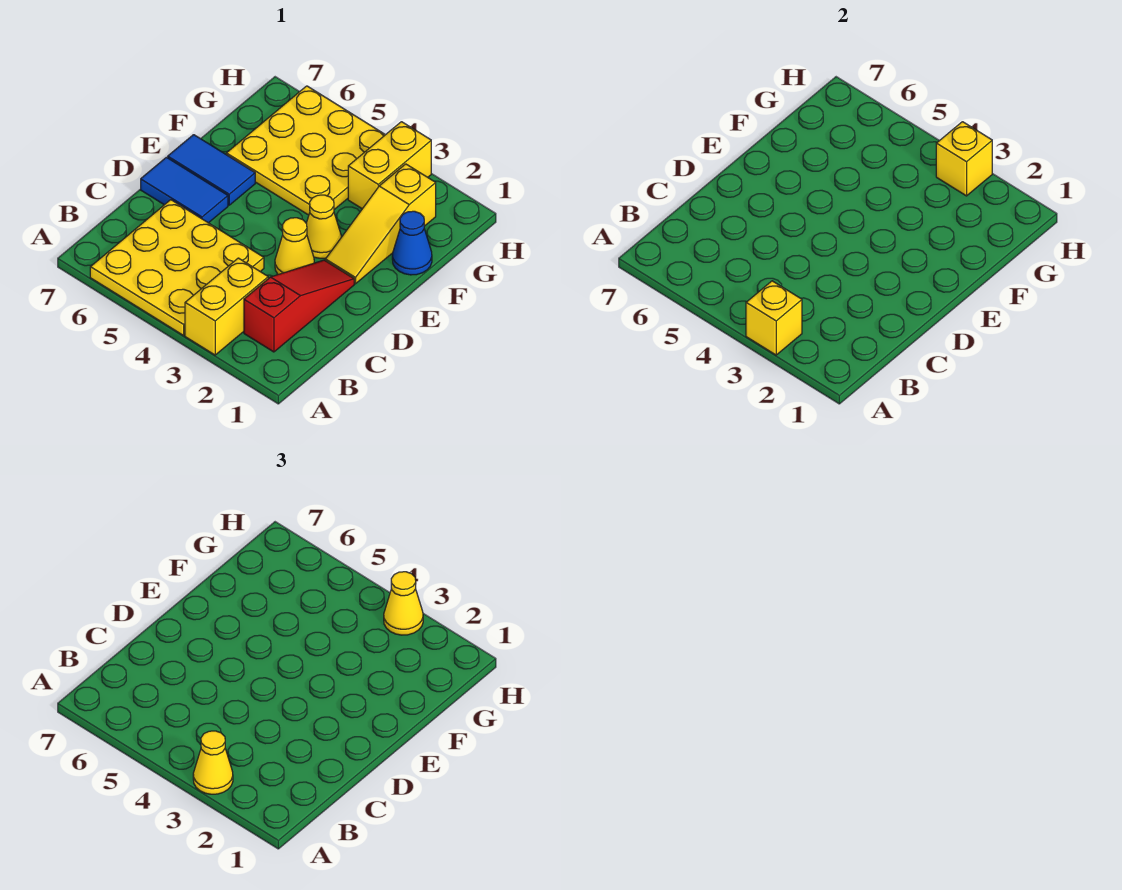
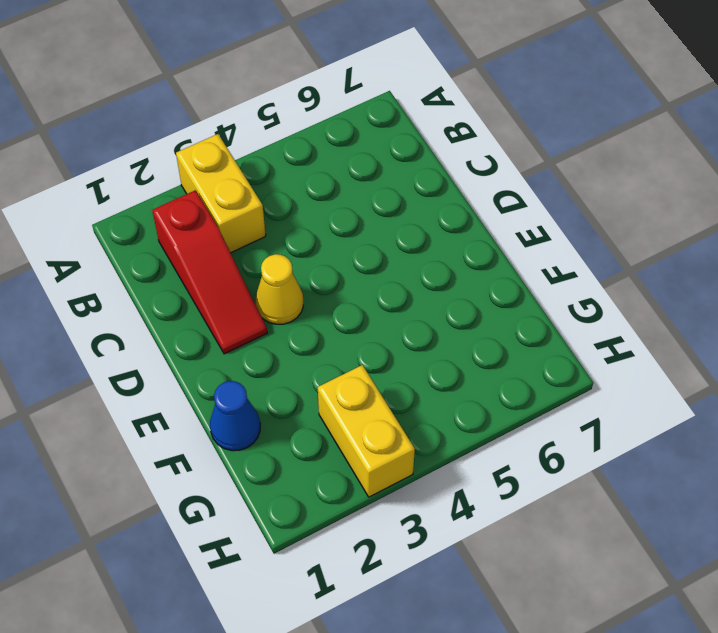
none -> yellow plate A4:C6 level 1
none -> blue tile D6:D7 level 1
none -> yellow slope E2:G2 level 1 top G

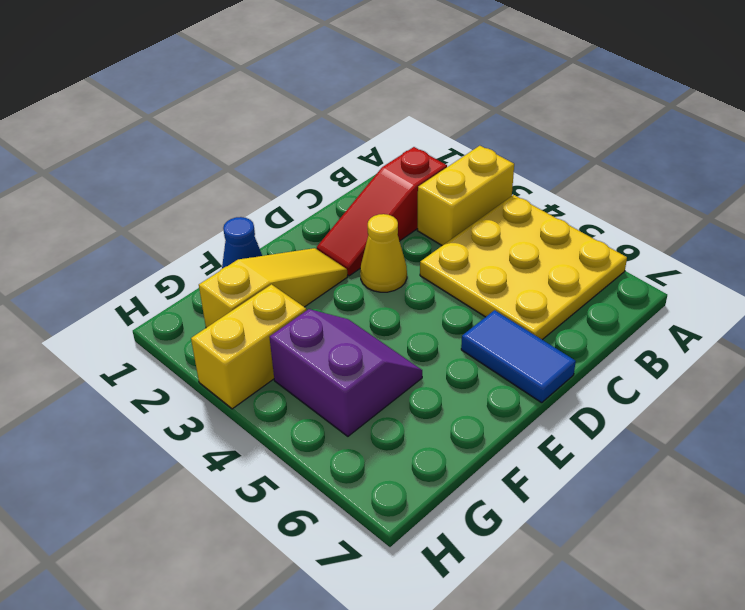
purple slope F4:G5 level 1 top G -> yellow plate F4:H6 level 1
none -> yellow cone E3 level 1
none -> blue tile E6:E7 level 1
none -> yellow brick A3 level 2

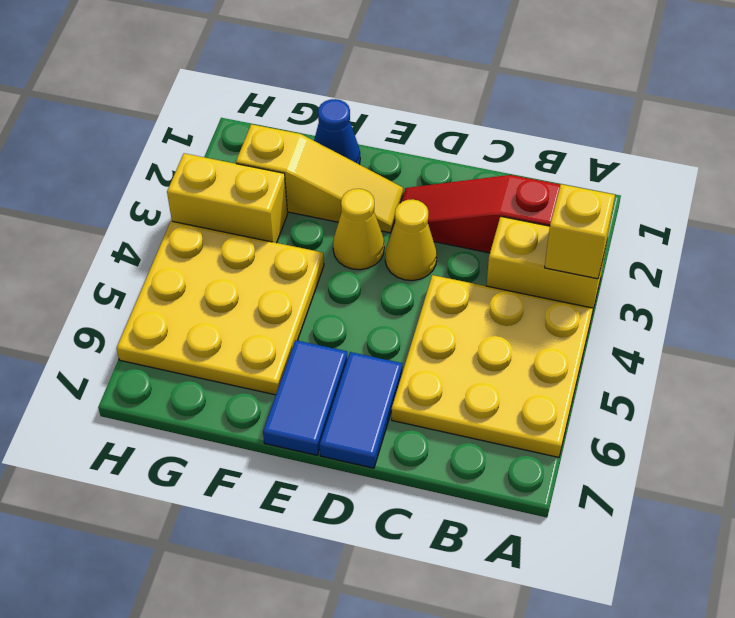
none -> yellow brick H3 level 2
none -> yellow cone A3 level 3
none -> yellow cone H3 level 3

